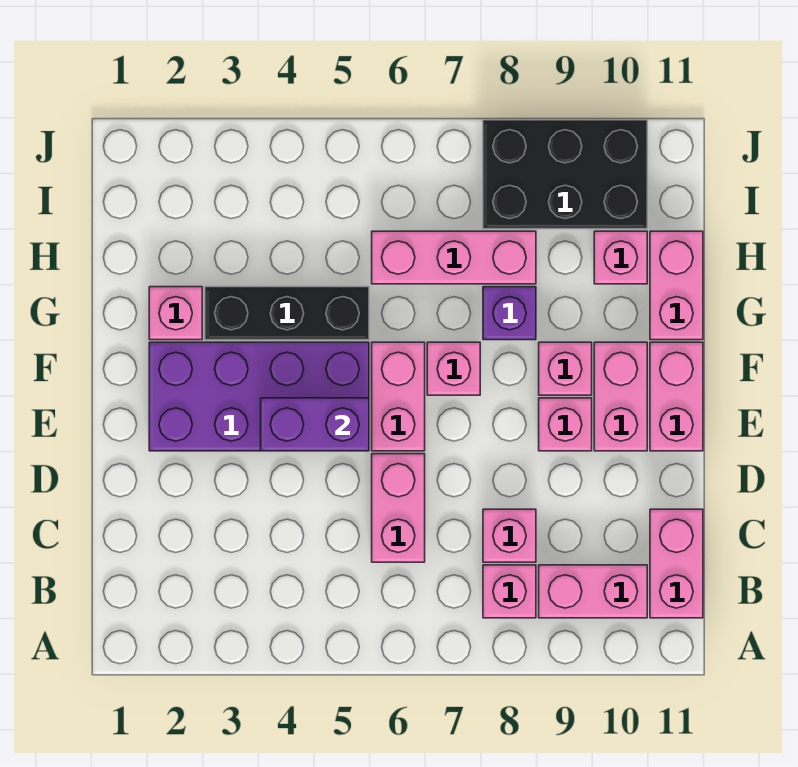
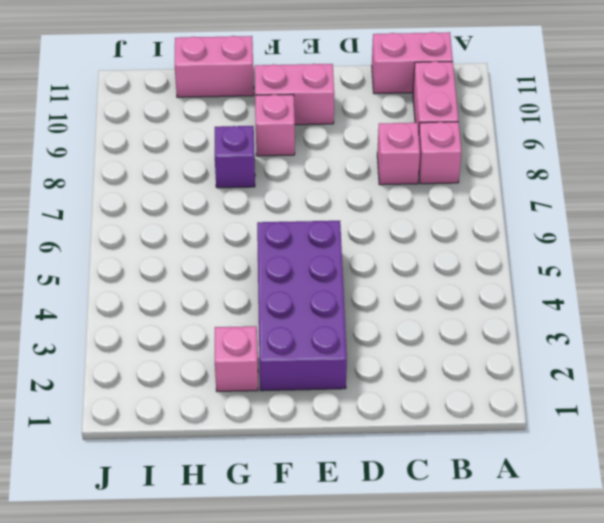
none -> pink brick C6:D6 level 1
none -> pink brick E6:F6 level 1
none -> pink brick E9 level 1

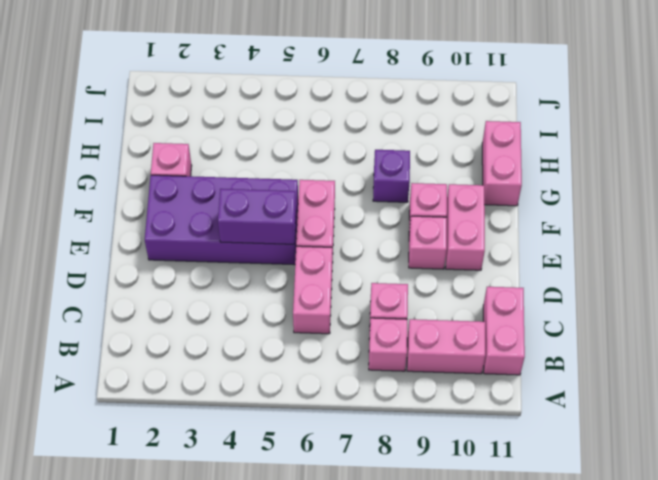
none -> pink brick E11:F11 level 1
none -> pink brick F7 level 1
none -> black brick G3:G5 level 1

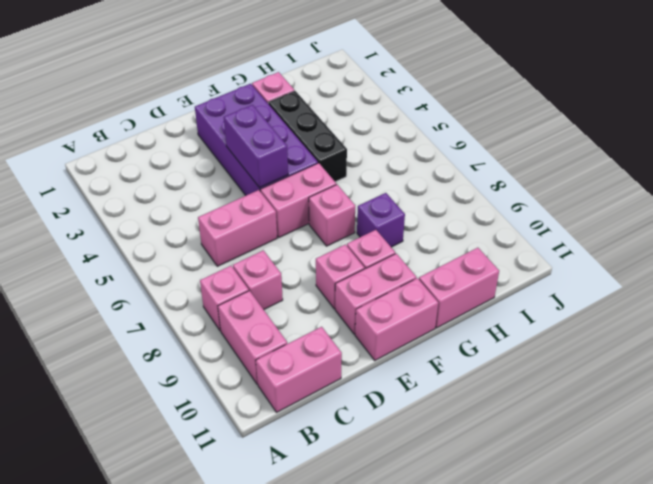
none -> pink brick H6:H8 level 1
none -> pink brick H10 level 1
none -> black brick I8:J10 level 1

